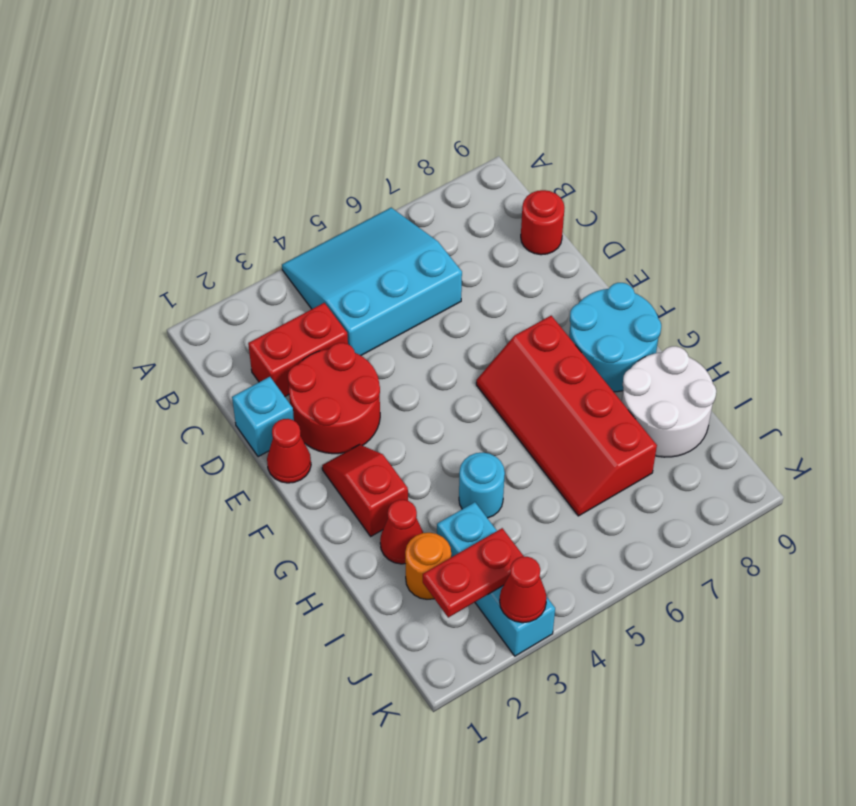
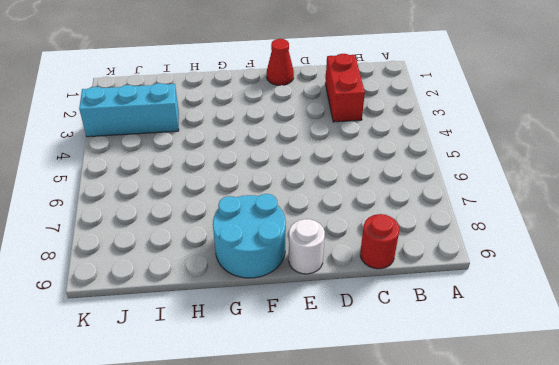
white round brick E9 level 1 -> none
none -> cyan slope A4:C6 level 1 top C
none -> cyan brick D1 level 1
none -> red round brick D2:E3 level 1

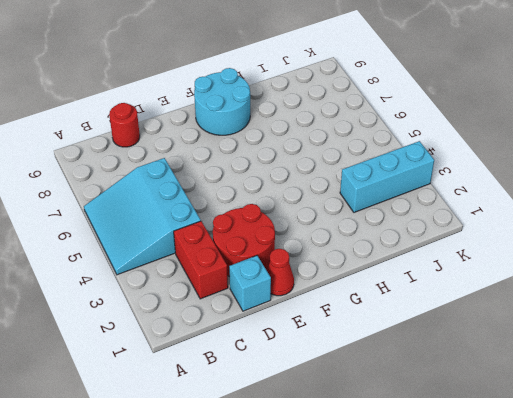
none -> red slope F2:G2 level 1 top G
none -> red slope F6:I7 level 1 top 7
none -> red cone H2 level 1

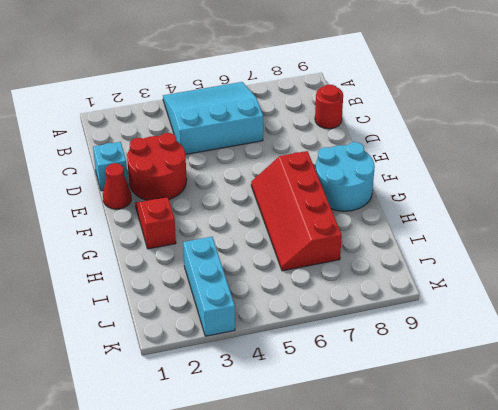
none -> red brick C2:C3 level 1
none -> red cone H2 level 1
none -> cyan round brick H4 level 1

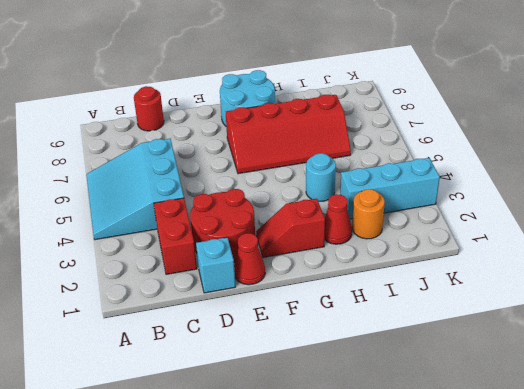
none -> white round brick H8:I9 level 1
none -> red plate J2:J3 level 2
none -> red cone K3 level 2

